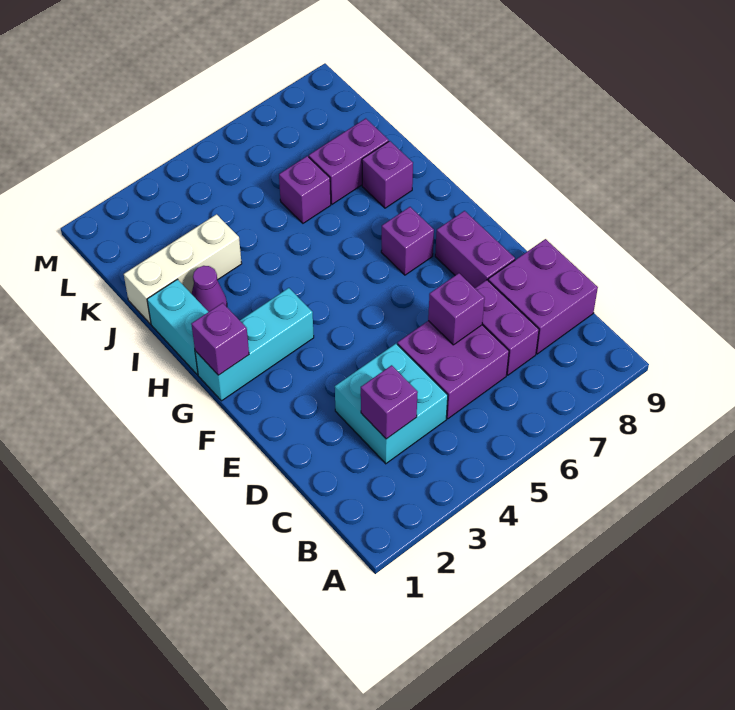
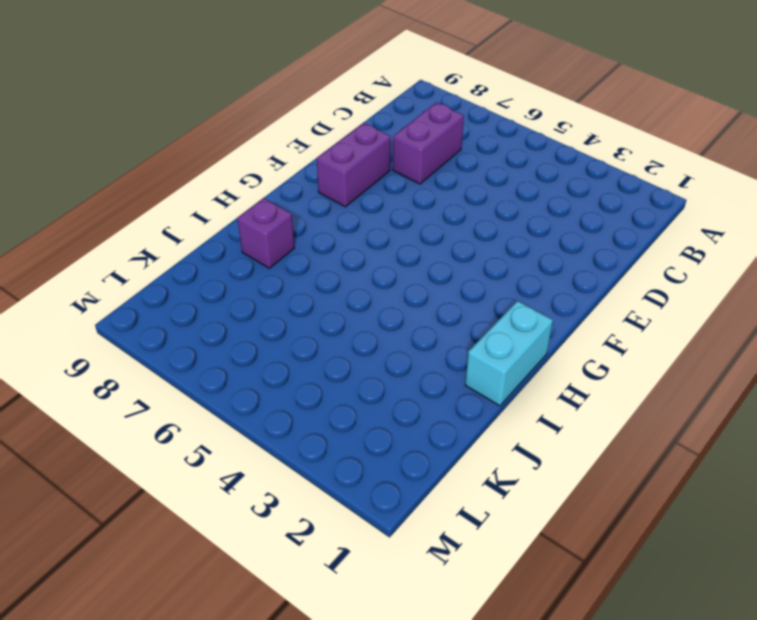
none -> cyan brick C3:D4 level 1
none -> purple brick C5:D6 level 1
none -> purple brick C8:D9 level 1

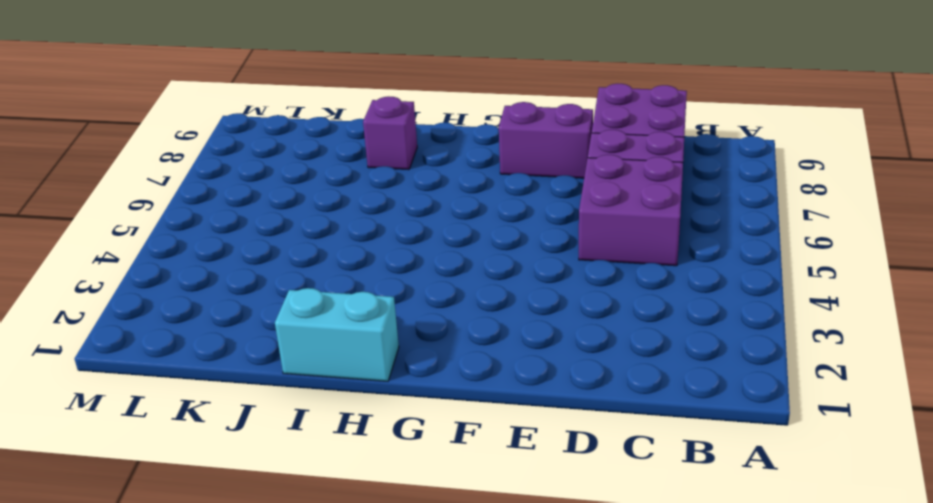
none -> cyan brick C3:D4 level 1
none -> cyan brick G1:G3 level 1
none -> purple brick G7 level 1

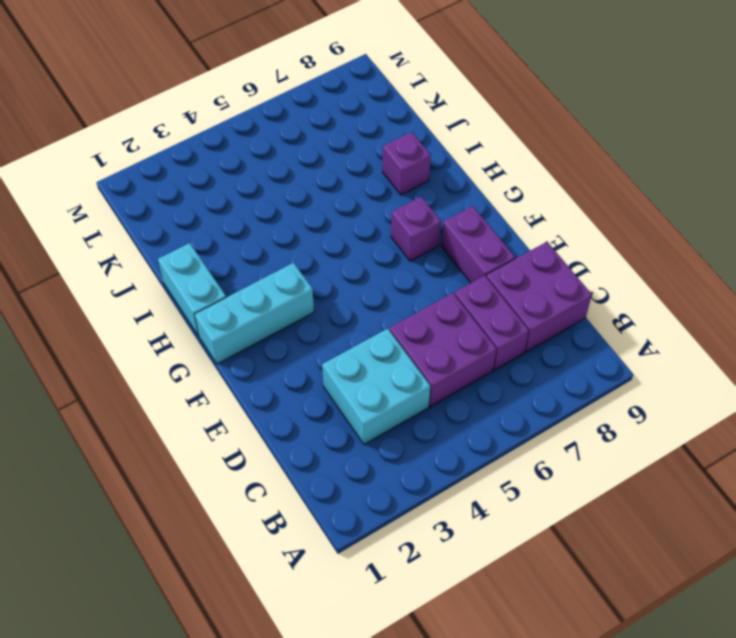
none -> purple cone I2 level 1
none -> white brick J1:J3 level 1
none -> purple brick J6 level 1

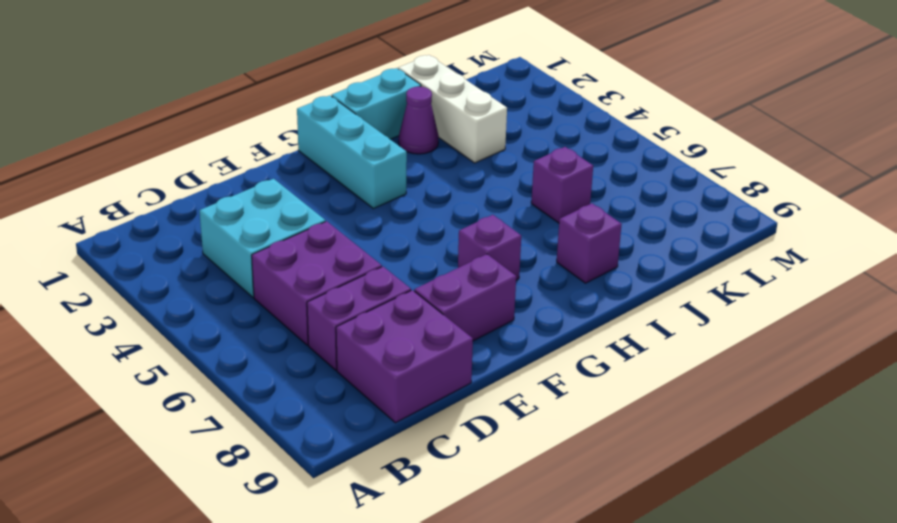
none -> purple brick J7:J8 level 1
none -> purple brick C3 level 2
none -> purple brick D6 level 2

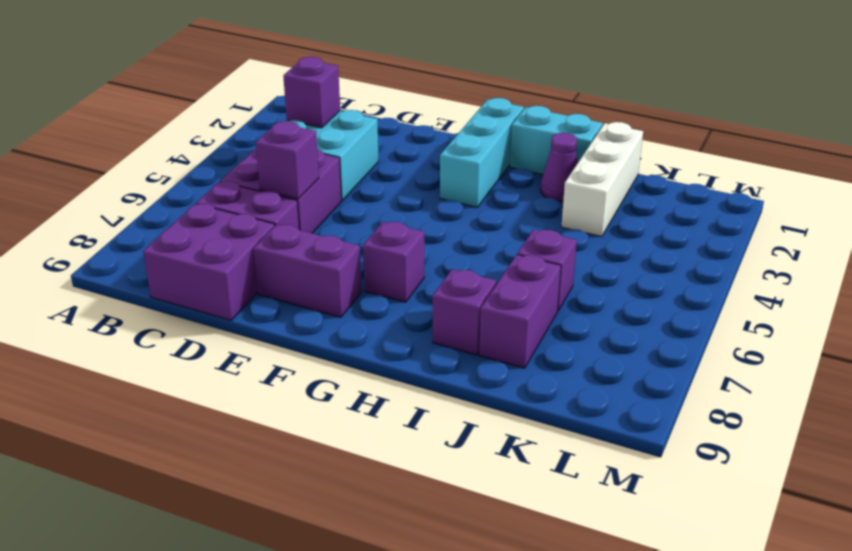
none -> purple brick G1 level 2

